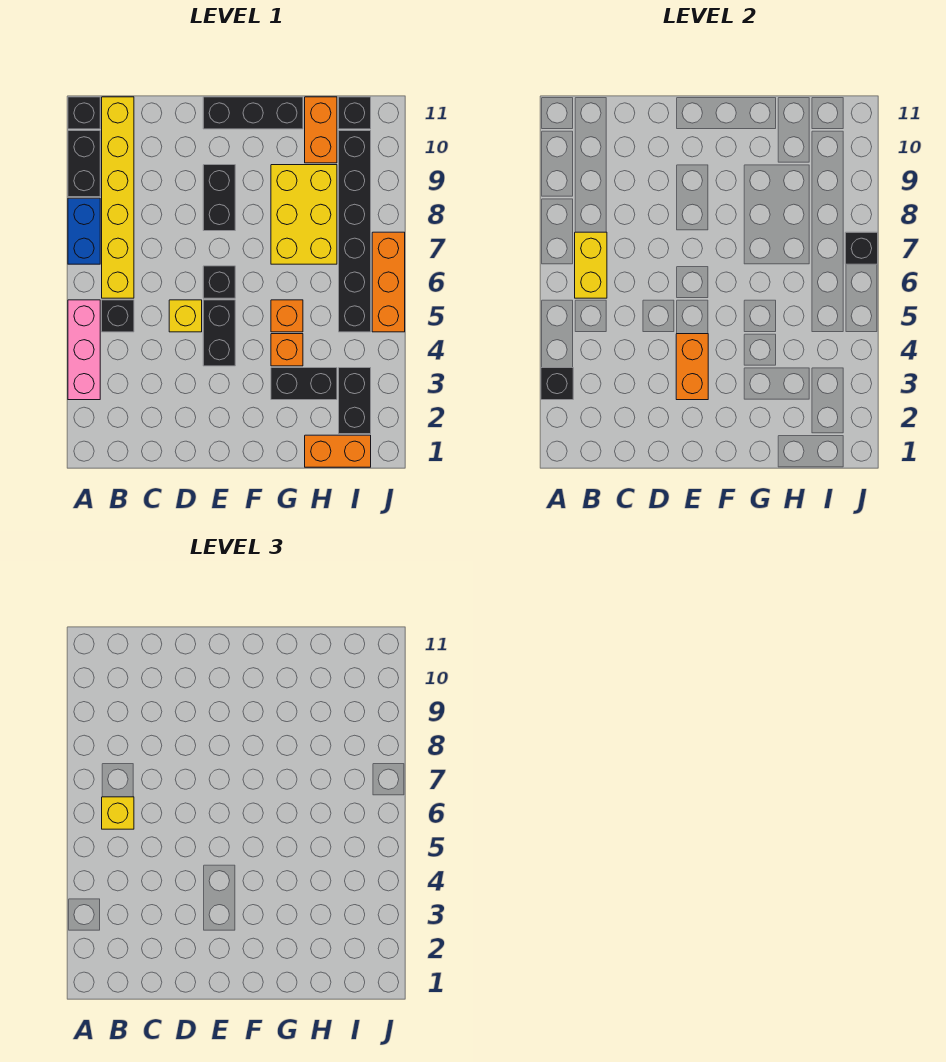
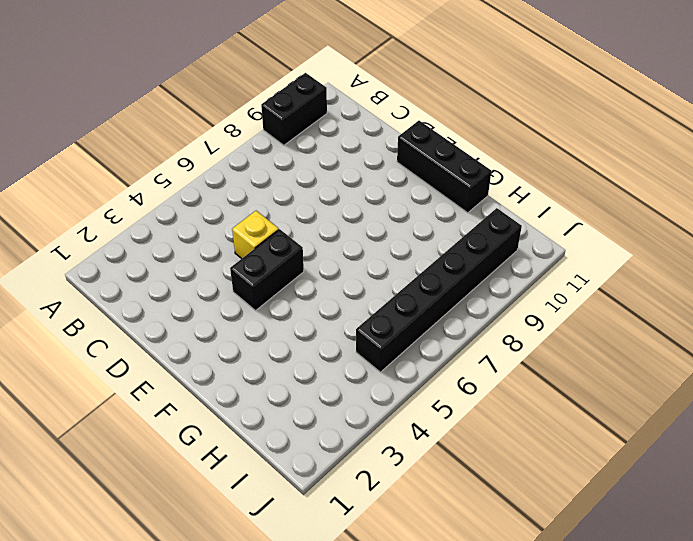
none -> pink brick A3:A5 level 1
none -> blue brick A7:A8 level 1
none -> black brick A11 level 1

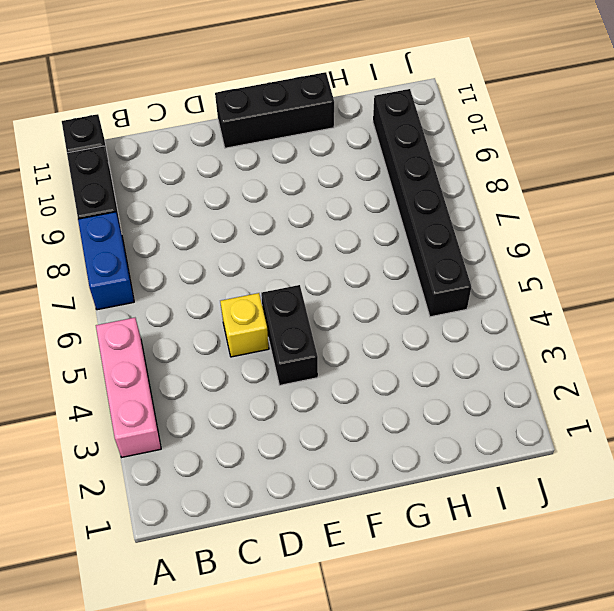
none -> black brick B5 level 1
none -> yellow brick B6:B11 level 1
none -> black brick E6 level 1

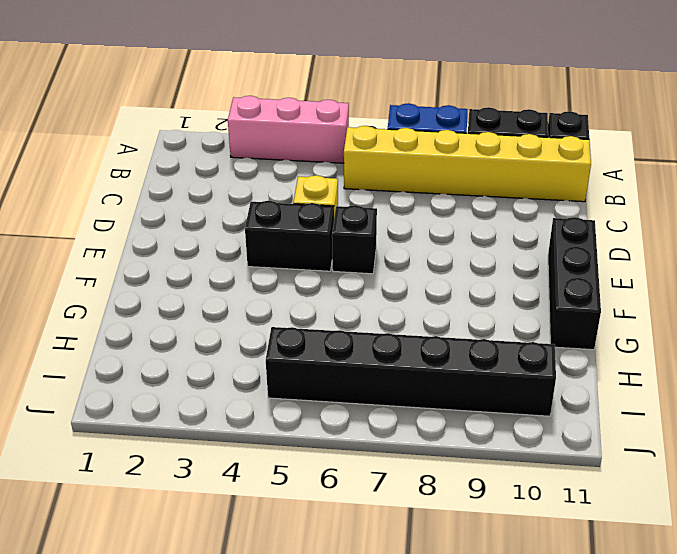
none -> black brick B5 level 1
none -> black brick E8:E9 level 1
none -> black brick G3:H3 level 1

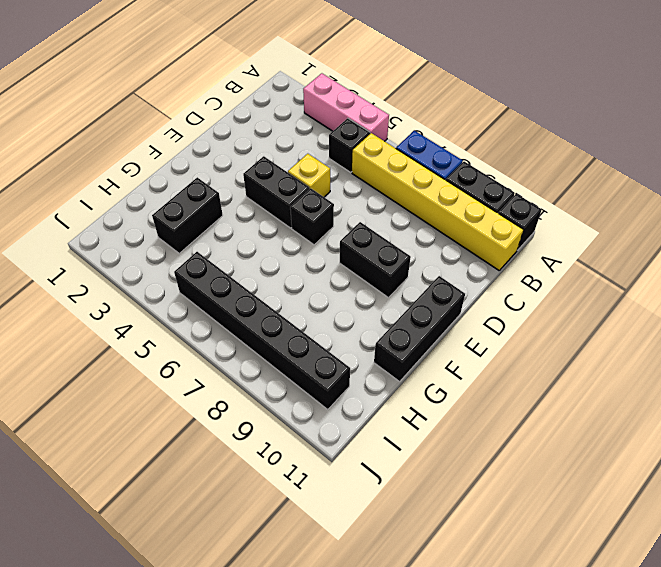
none -> orange brick G4 level 1
none -> orange brick G5 level 1
none -> yellow brick G7:H9 level 1

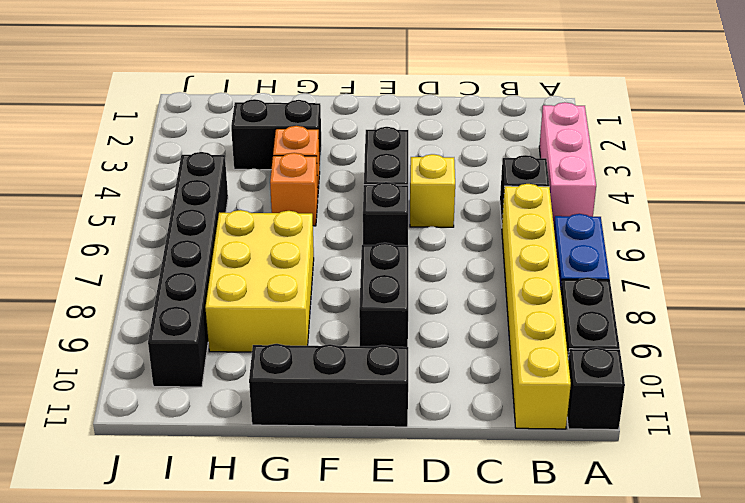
none -> orange brick H1:I1 level 1
none -> orange brick H10:H11 level 1
none -> black brick I2:I3 level 1

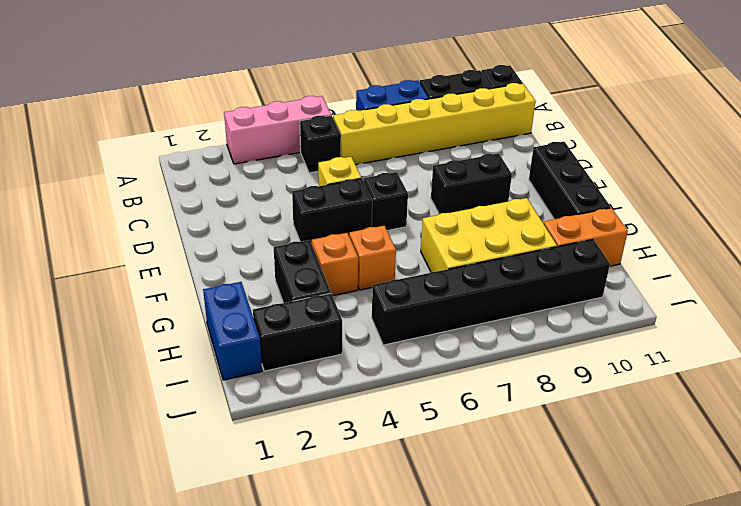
blue brick H1:I1 level 1 -> orange brick H1:I1 level 1
none -> black brick I11 level 1
none -> orange brick J5:J7 level 1
none -> black brick A3 level 2

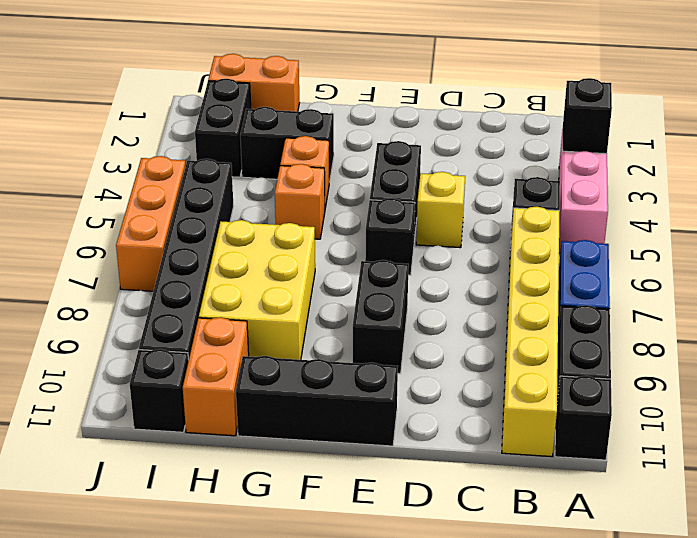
none -> yellow brick B6:B7 level 2
none -> orange brick E3:E4 level 2
none -> black brick J7 level 2

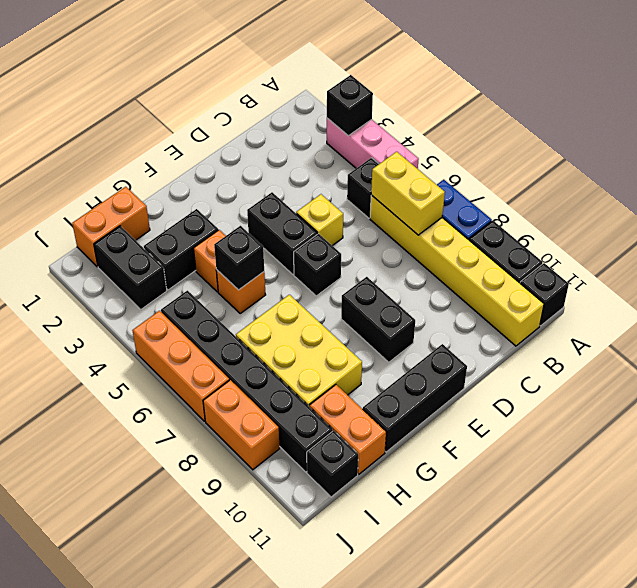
black brick G5 level 2 -> black brick J7 level 2
orange brick J8:J9 level 1 -> orange brick E3:E4 level 2
none -> yellow brick B6 level 3

